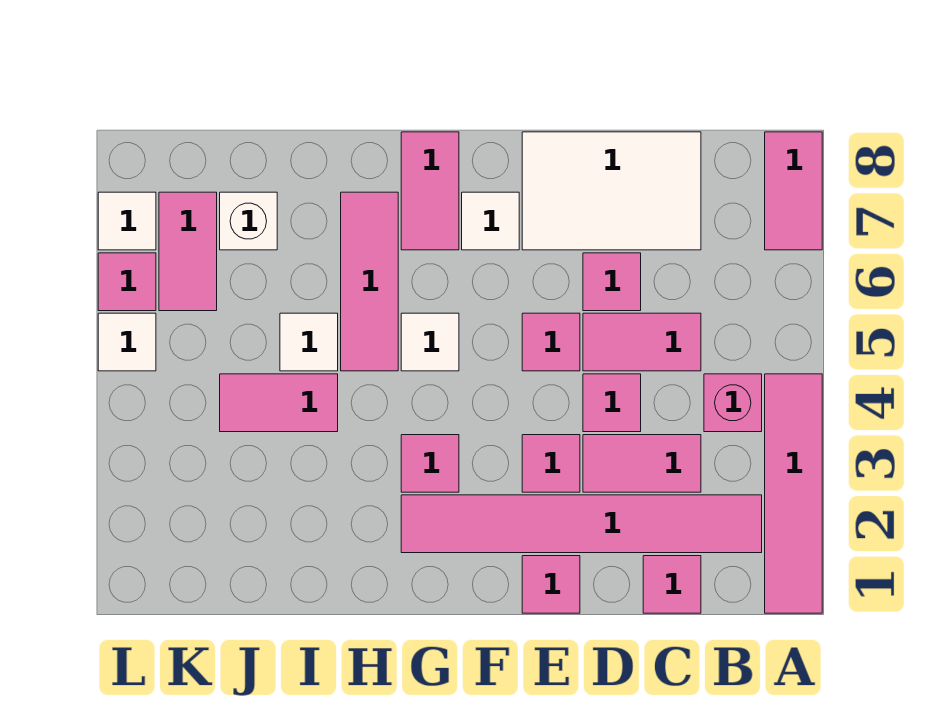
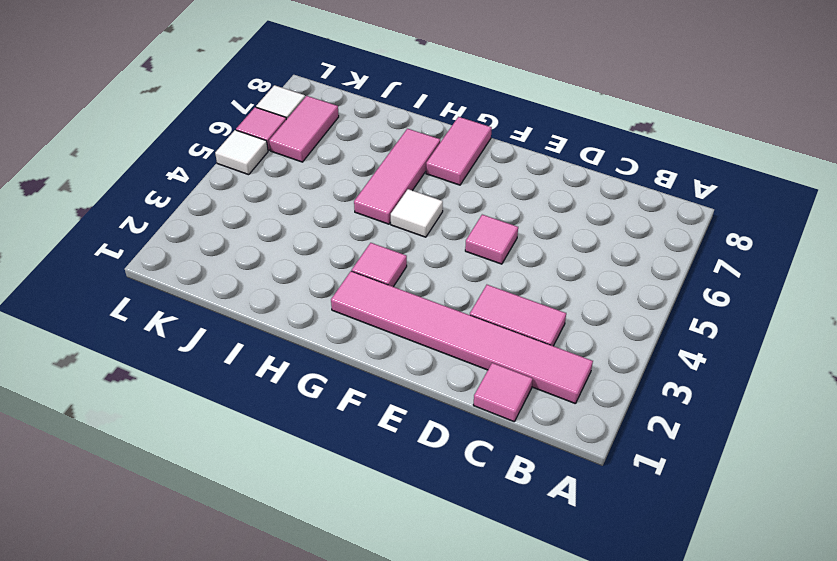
none -> pink tile A1:A4 level 1
none -> pink tile A7:A8 level 1
none -> pink brick B4 level 1

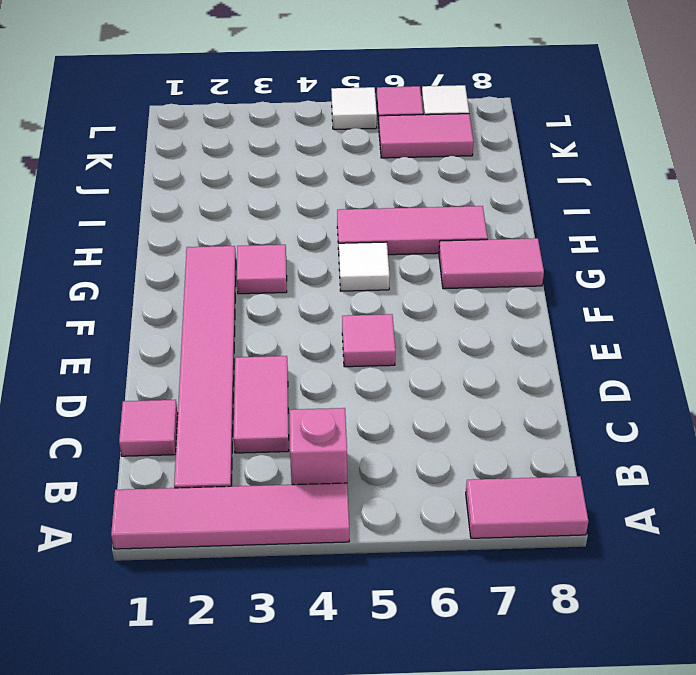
none -> pink tile C5:D5 level 1
none -> white tile C7:E8 level 1
none -> pink tile D4 level 1

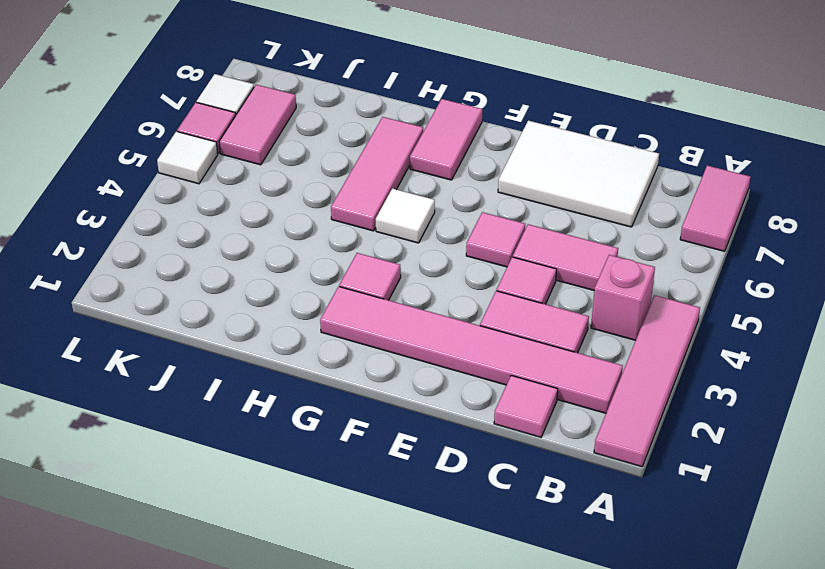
none -> pink tile D6 level 1
none -> pink tile E1 level 1
none -> pink tile E3 level 1

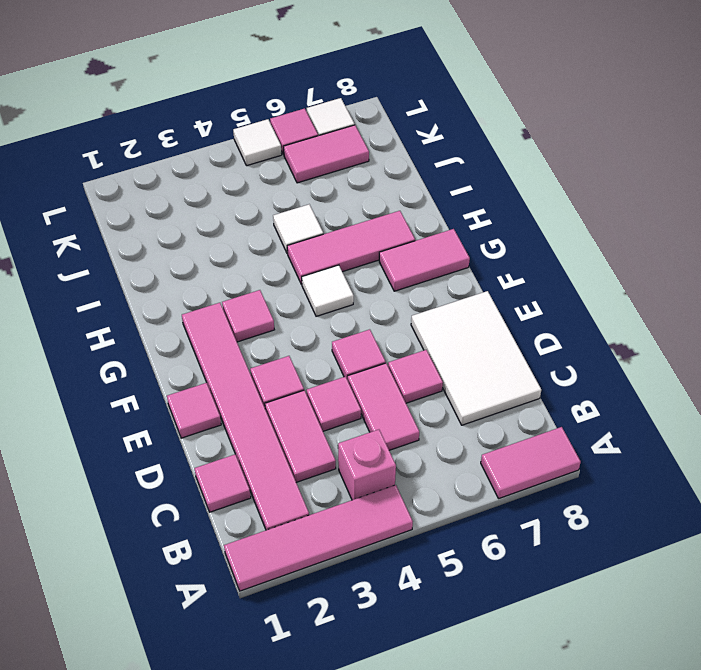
none -> white tile F7 level 1
none -> pink tile I4:J4 level 1
none -> white brick J7 level 1

